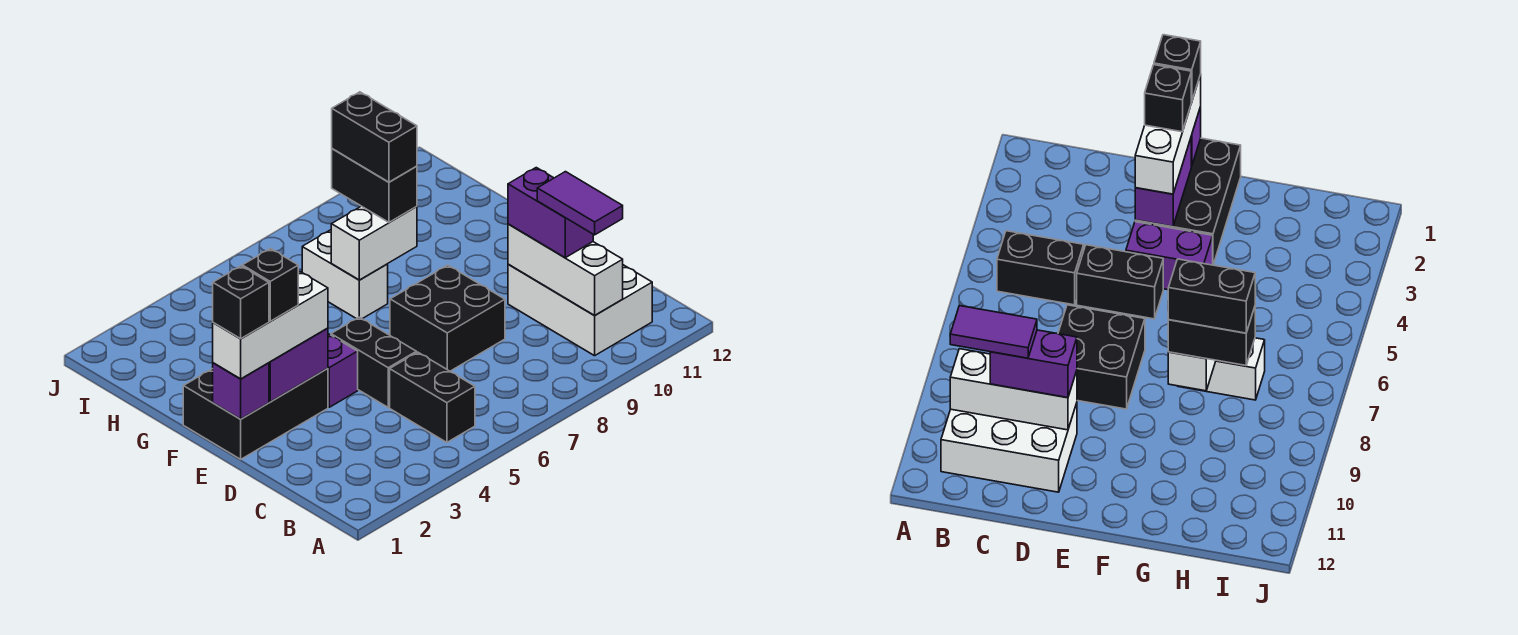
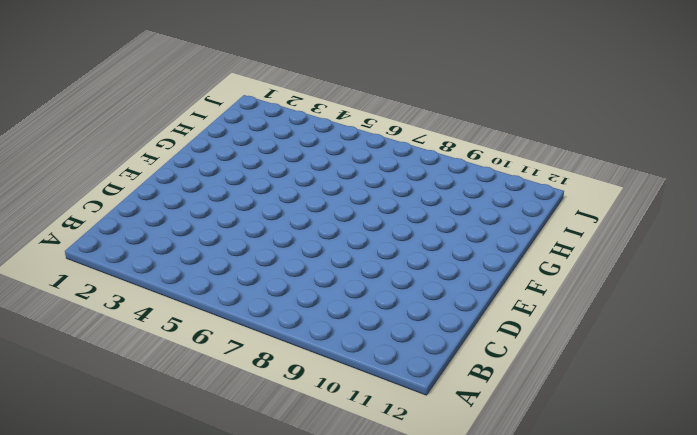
none -> black brick B5:C5 level 1
none -> white brick B10:D11 level 1
none -> black brick D5:E5 level 1

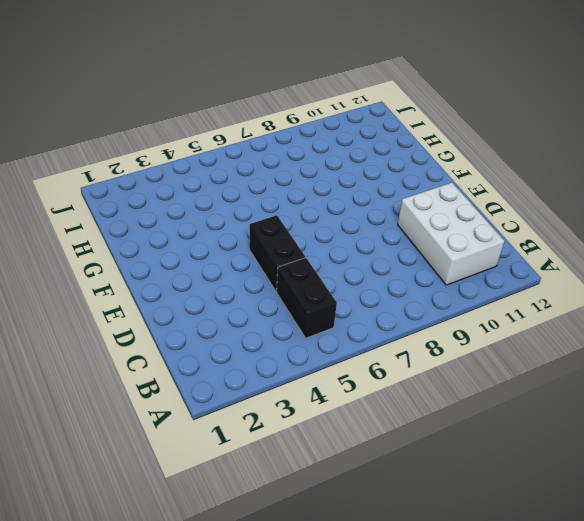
none -> black brick D7:E8 level 1
none -> black brick E1:F3 level 1
none -> purple brick E4:F4 level 1

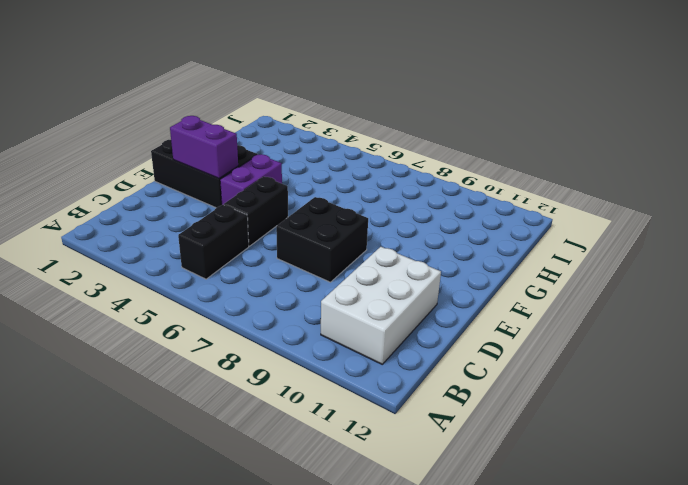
none -> white brick G7:H7 level 1
none -> white brick B10:D10 level 2
none -> purple brick E1 level 2

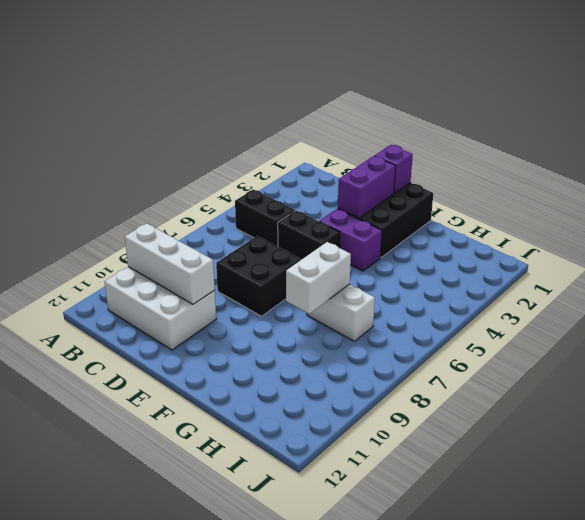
none -> purple brick C10:D10 level 3
none -> white brick E1:E3 level 3
none -> black brick G8:H8 level 3

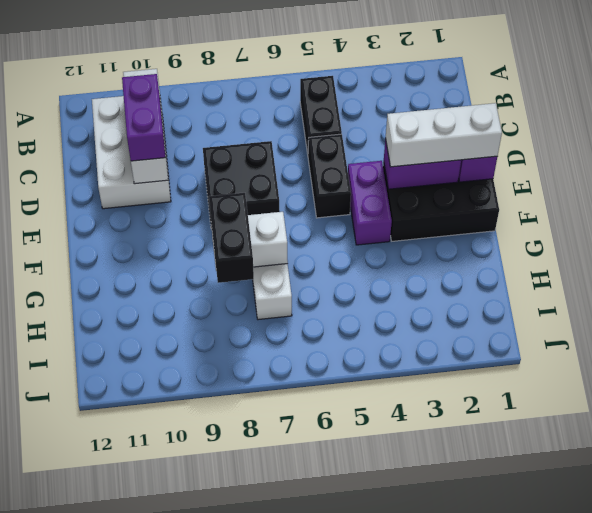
none -> purple tile B10:C10 level 4
none -> black brick E1 level 4
none -> black brick E2 level 4

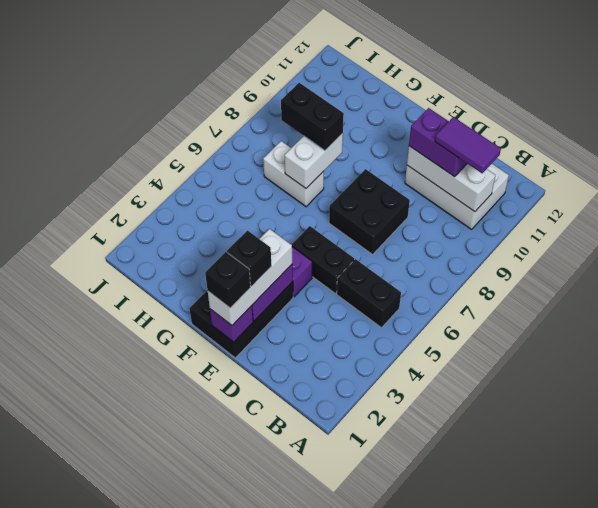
none -> black brick G8:H8 level 4

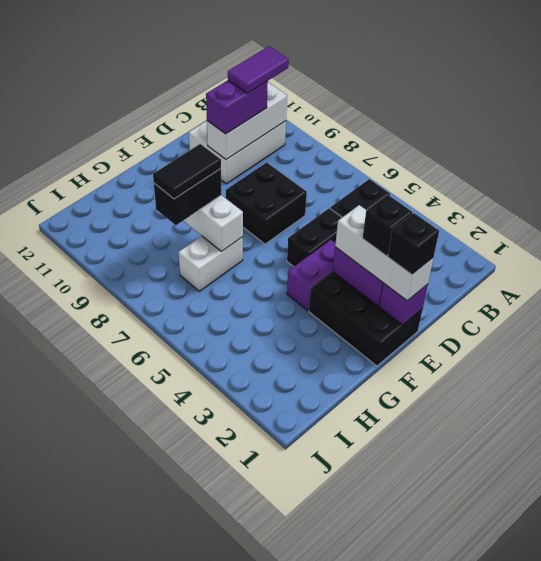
black tile G8:H8 level 4 -> black brick G8:H8 level 4

